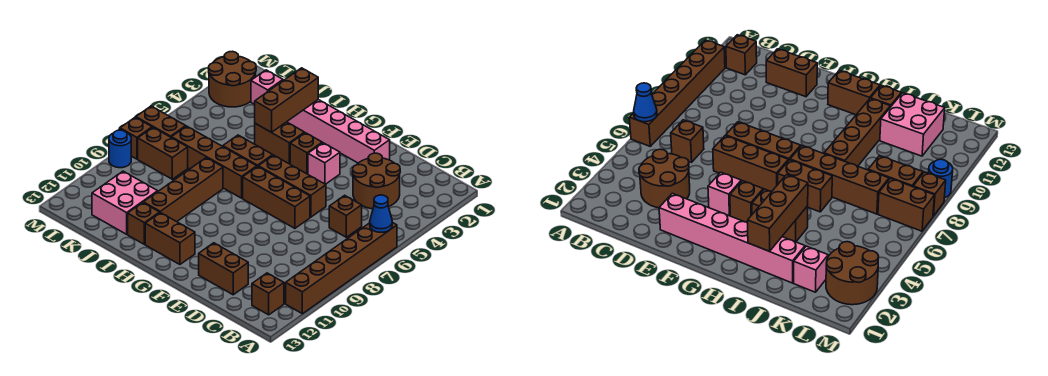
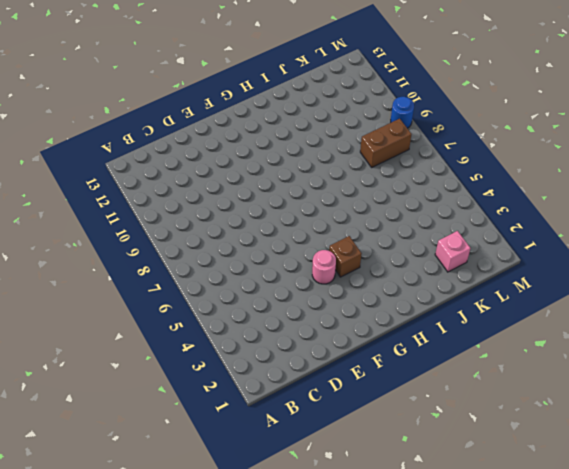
pink round brick F4 level 1 -> pink brick F4 level 1
none -> brown brick A6:A11 level 1
none -> brown brick B12 level 1
none -> brown round brick C3:D4 level 1

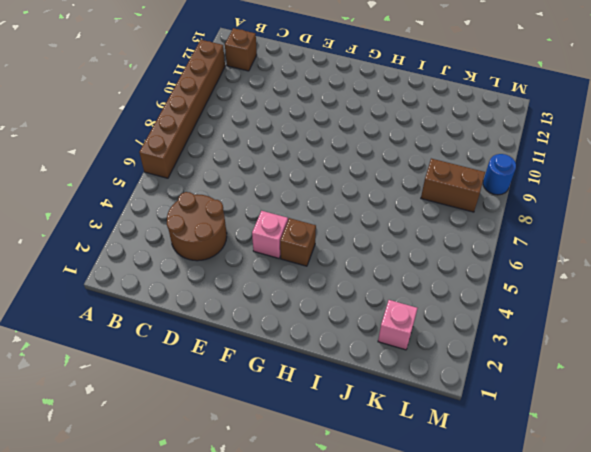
none -> brown brick C6 level 1
none -> brown brick D12:E12 level 1
none -> pink brick E2:J2 level 1

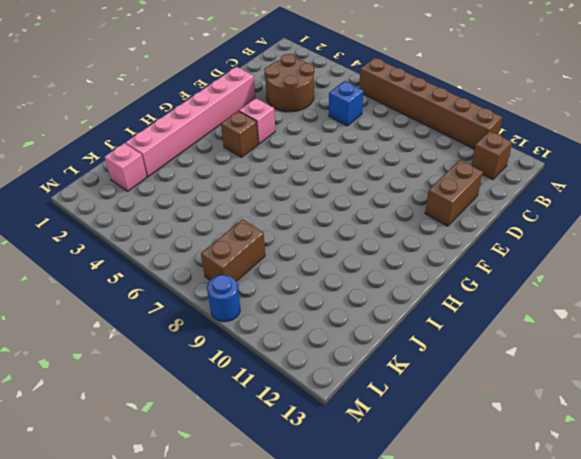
blue brick C6 level 1 -> brown brick C6 level 1
none -> brown brick E6:G6 level 1
none -> brown brick E7:G7 level 1
none -> brown brick G12:H12 level 1

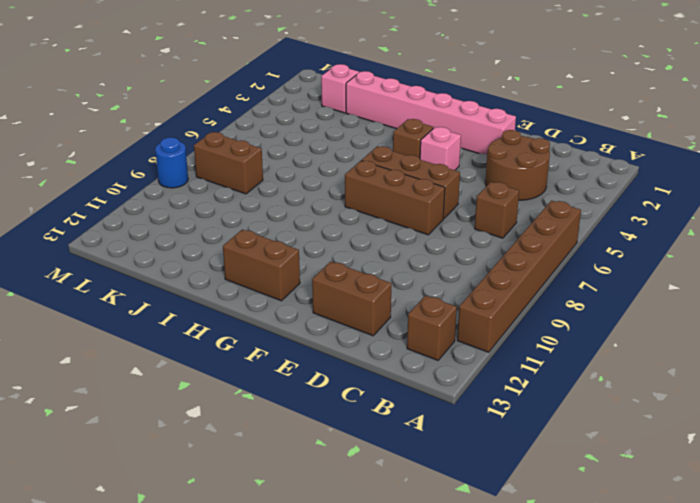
none -> brown brick H4:I4 level 1
none -> brown brick H6:I6 level 1
none -> brown brick H7:K7 level 1

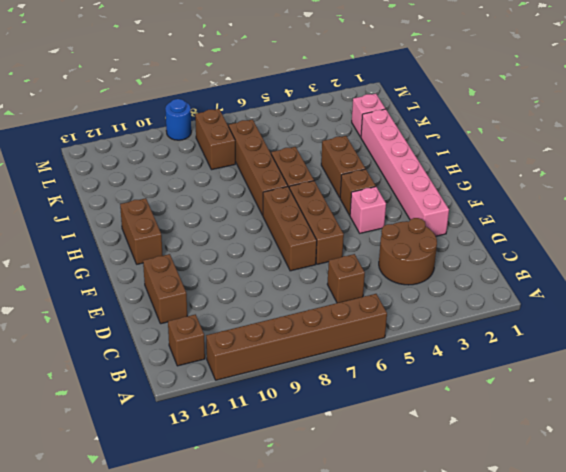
none -> brown brick I8:I11 level 1
none -> brown brick I12 level 1
none -> pink brick J11:K12 level 1

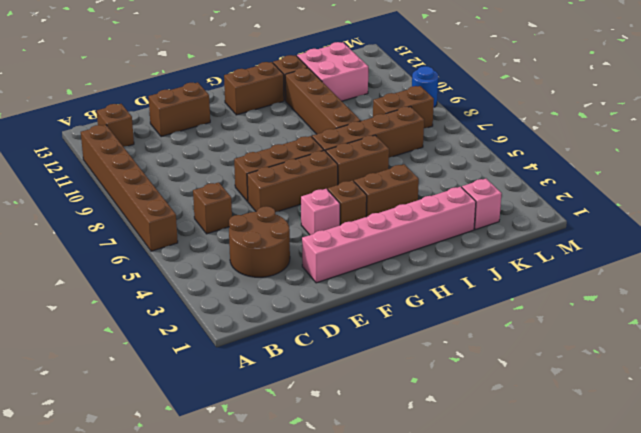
none -> brown round brick L2:M3 level 1
none -> brown brick L7:M7 level 1
none -> brown brick M8 level 1

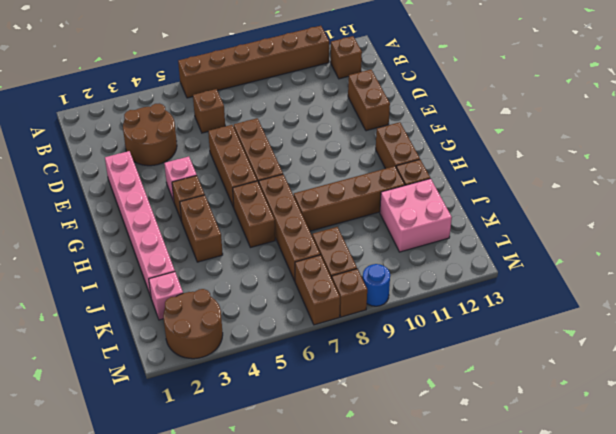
none -> blue cone A6 level 2
none -> brown brick I2:I4 level 2

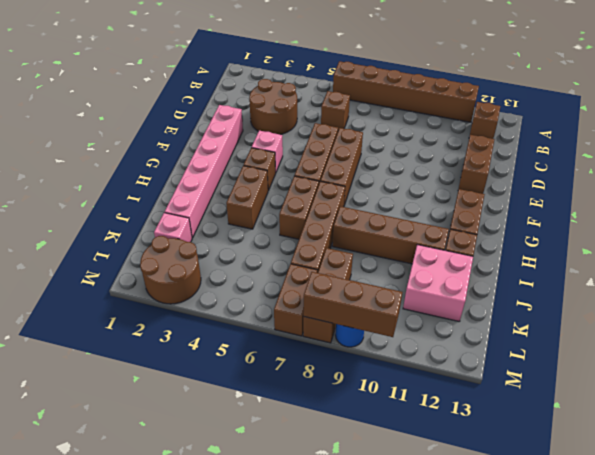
brown brick M8:M10 level 2 -> brown brick I2:I4 level 2
none -> blue cone A6 level 2

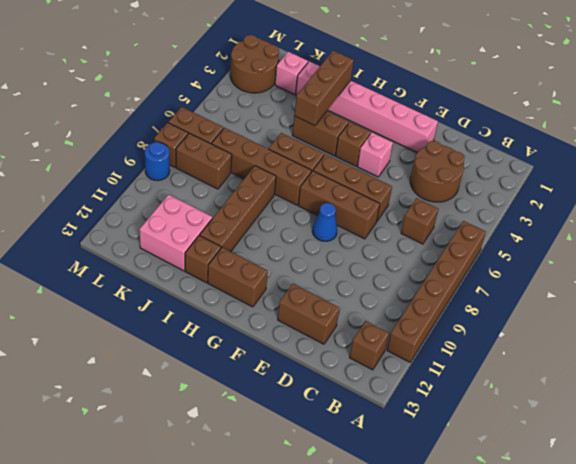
blue cone F8 level 1 -> blue cone A6 level 2

